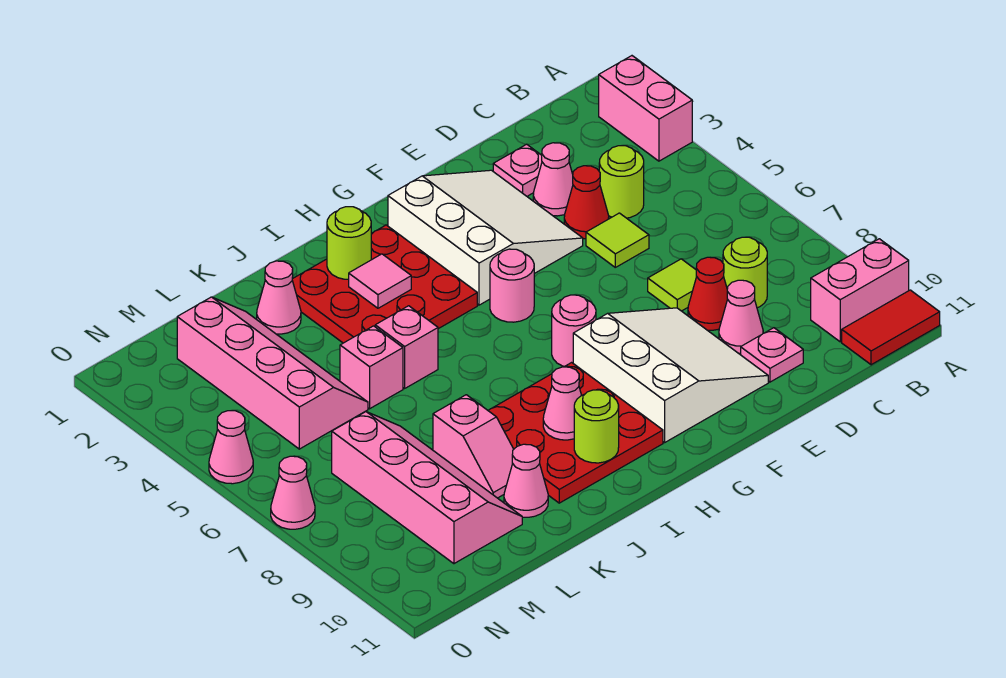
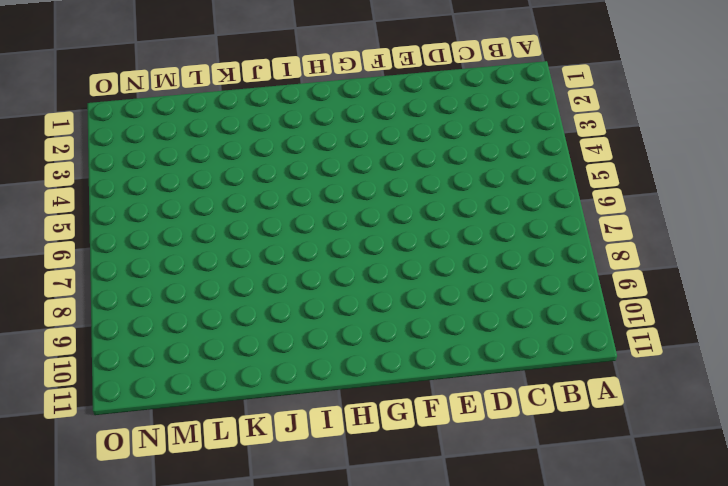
none -> pink brick A2:A3 level 1
none -> pink brick A10:B10 level 1
none -> red tile A11:B11 level 1
none -> lime round brick C4 level 1

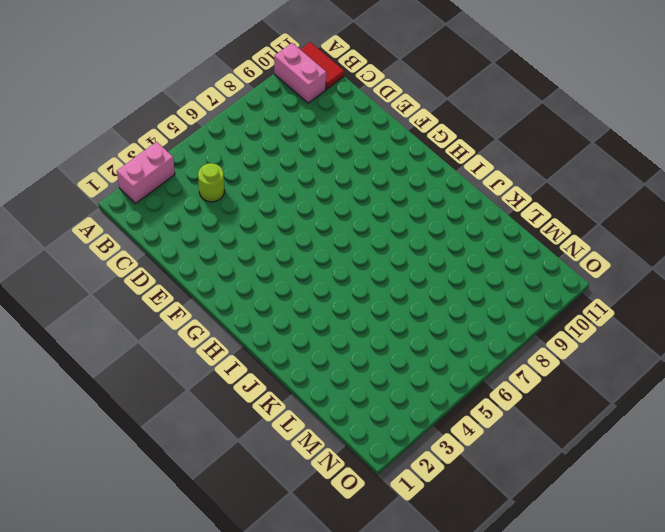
none -> lime round brick C8 level 1
none -> pink plate D2 level 1
none -> pink cone D3 level 1
none -> red cone D4 level 1

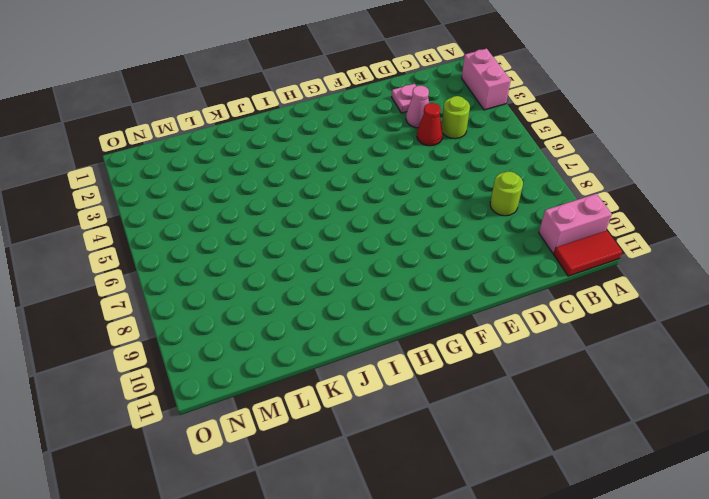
none -> lime tile D5 level 1
none -> lime tile D7 level 1
none -> red cone D8 level 1
none -> pink cone D9 level 1

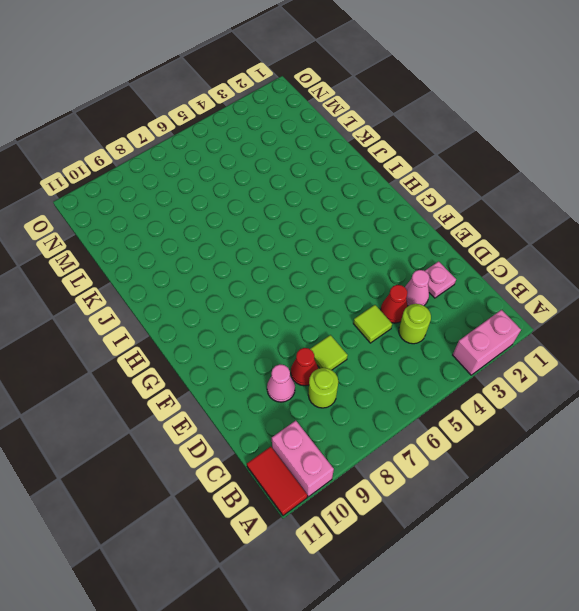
none -> pink plate D10 level 1
none -> white slope E2:G4 level 1 top G
none -> white slope E8:G10 level 1 top G
none -> pink round brick G5 level 1

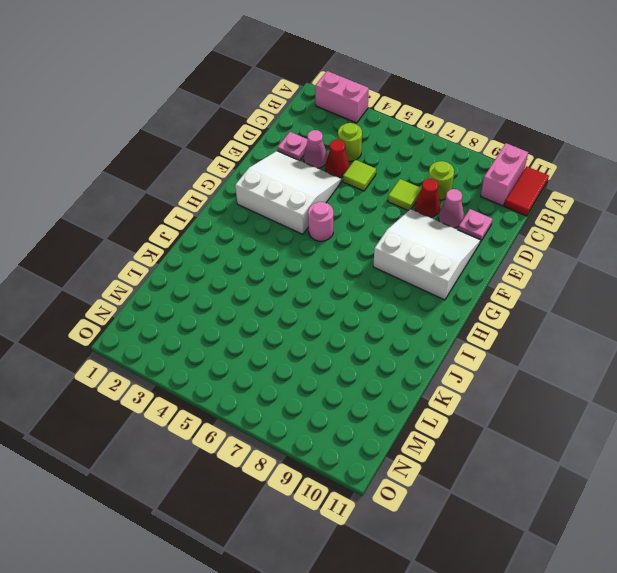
none -> pink round brick G7 level 1
none -> red plate H2:J4 level 1
none -> red plate H8:J10 level 1
none -> pink brick J5 level 1

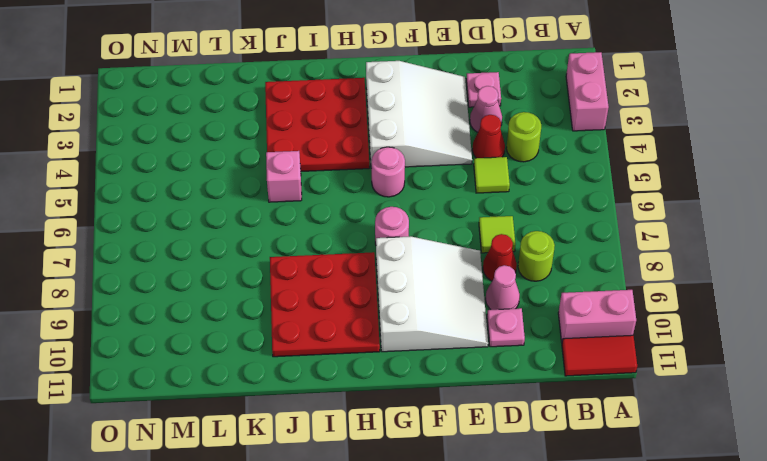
none -> pink cone K2 level 1
none -> pink brick K5 level 1
none -> pink slope K8:K9 level 1 top 8
none -> pink cone K10 level 1

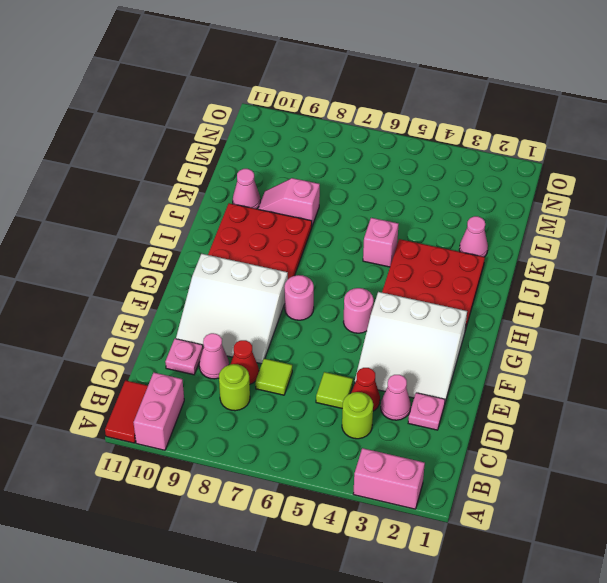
none -> pink brick K5 level 1
none -> pink slope L2:M5 level 1 top M
none -> pink slope L7:M10 level 1 top M
none -> pink cone O5 level 1

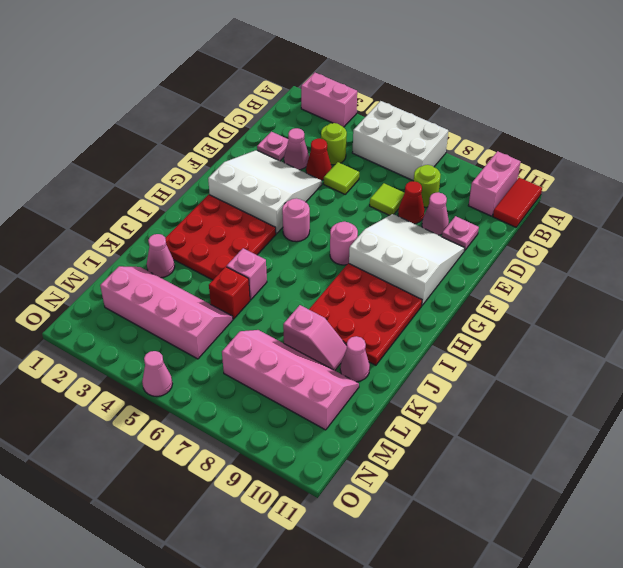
white brick A5:B7 level 1 -> none
red brick K5 level 1 -> pink brick K5 level 1
none -> pink cone O7 level 1
none -> lime round brick I2 level 2
none -> pink tile I3 level 2
none -> pink cone I9 level 2

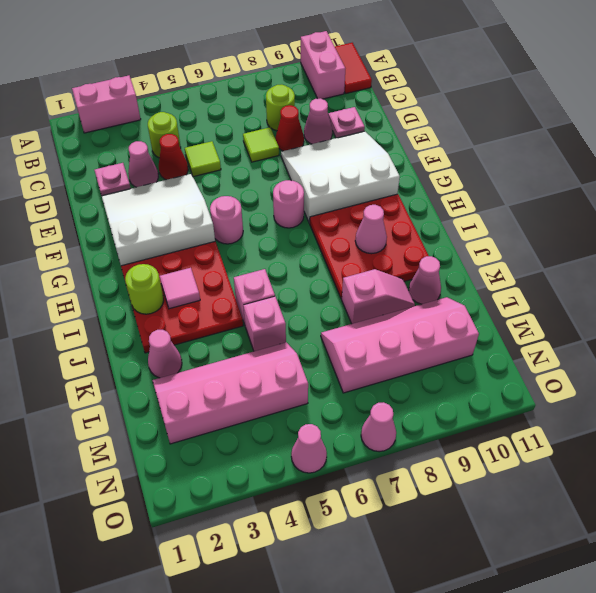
none -> lime round brick I10 level 2

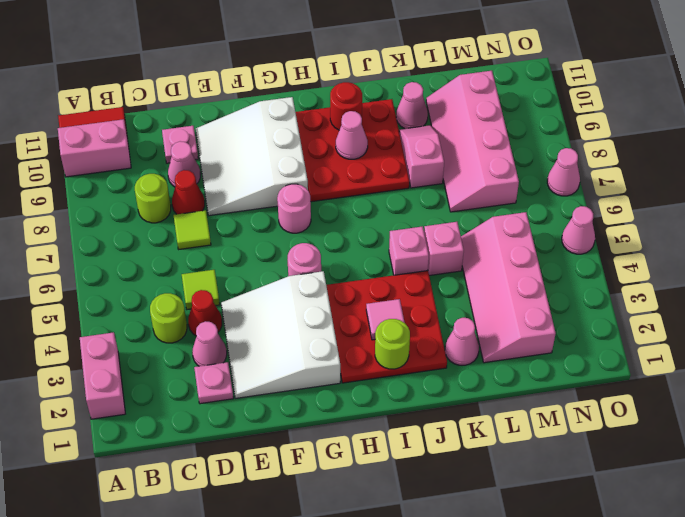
red round brick I10 level 2 -> lime round brick I10 level 2

